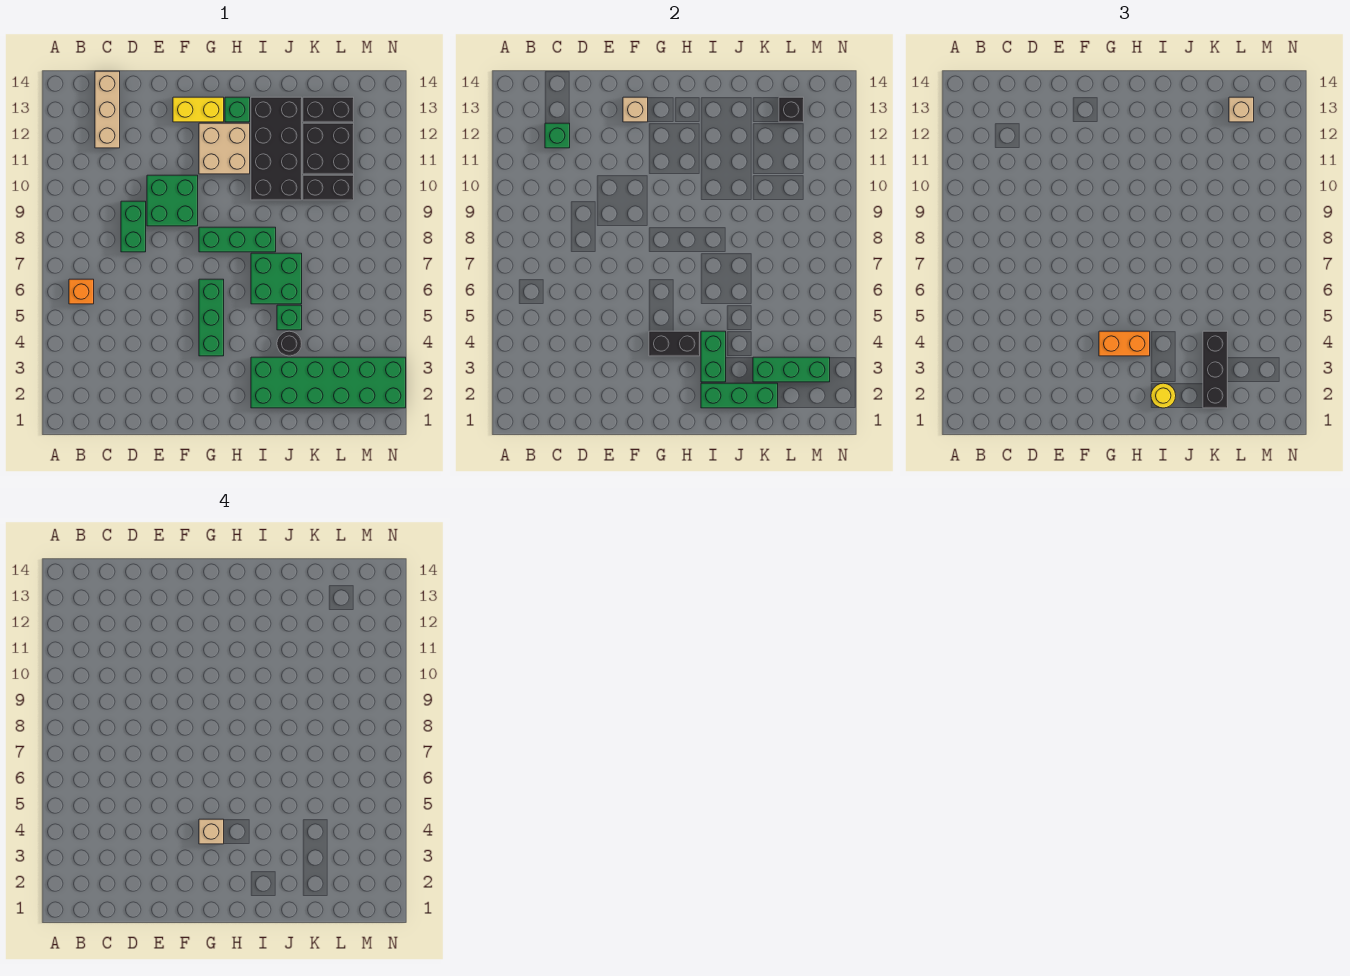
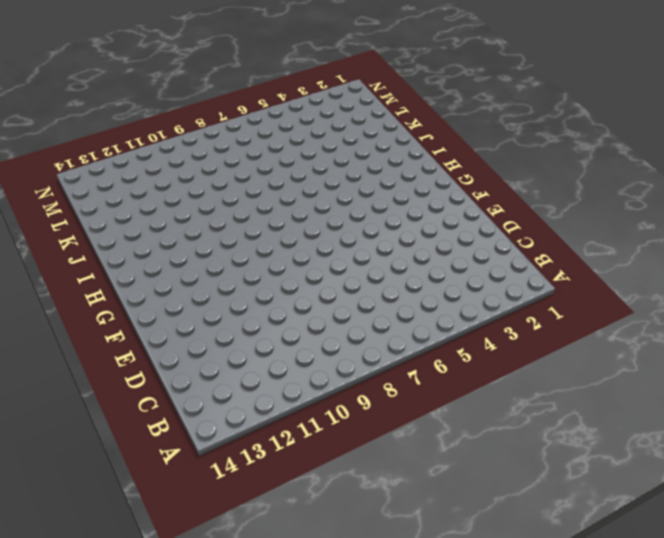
none -> orange brick B6 level 1
none -> tan brick C12:C14 level 1
none -> green brick D8:D9 level 1

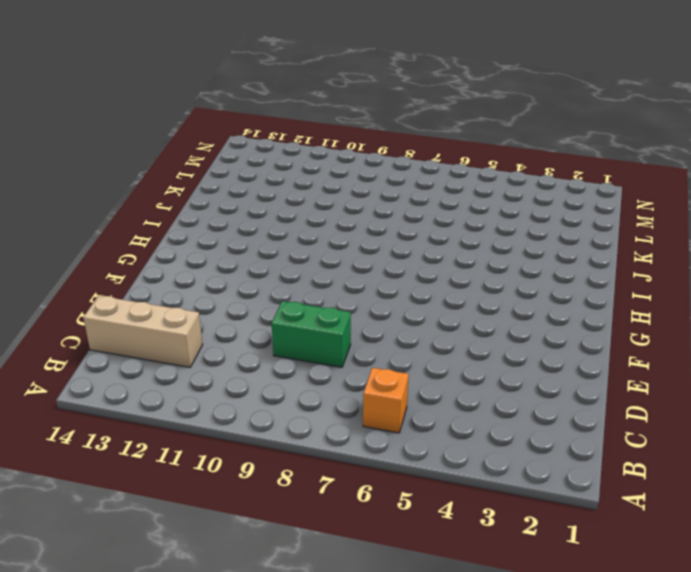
none -> green brick E9:F10 level 1
none -> yellow brick F13:G13 level 1
none -> green brick G4:G6 level 1

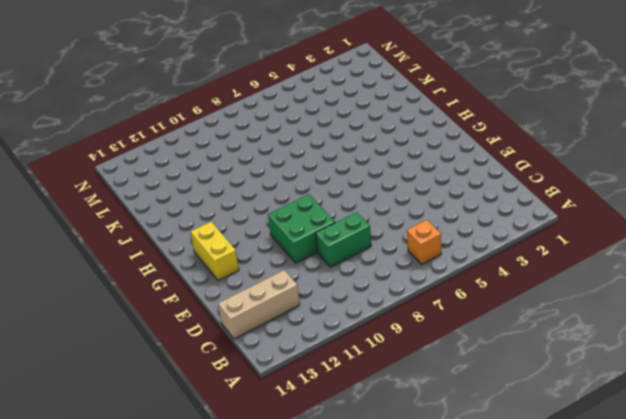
none -> green brick G4:G6 level 1
none -> green brick G8:I8 level 1
none -> tan brick G11:H12 level 1

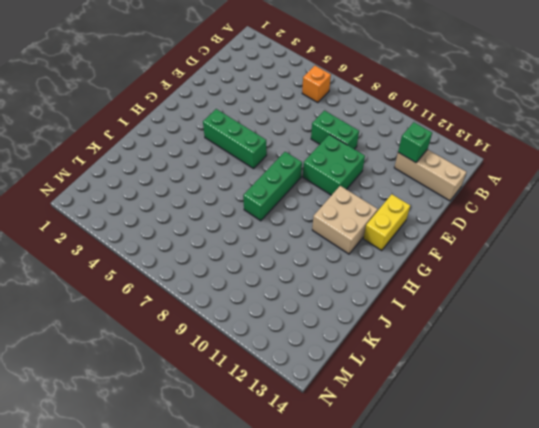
none -> green brick H13 level 1
none -> green brick I2:N3 level 1
none -> green brick I6:J7 level 1

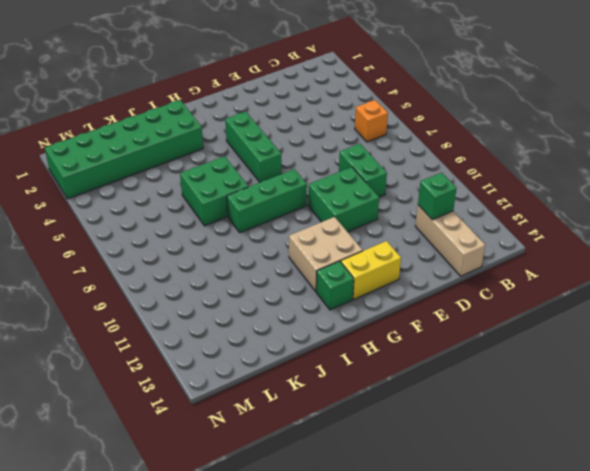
none -> black brick I10:J13 level 1
none -> black round brick J4 level 1
none -> green brick J5 level 1

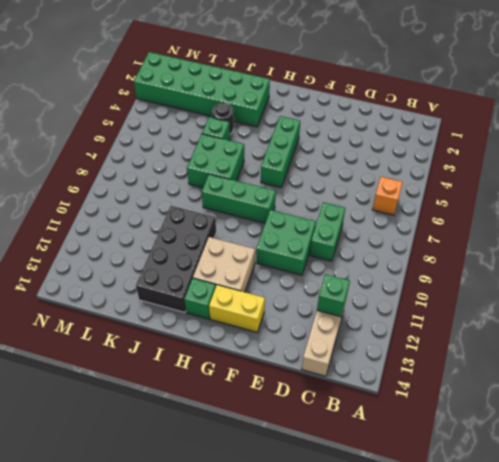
none -> black brick K10:L10 level 1
none -> black brick K11:L12 level 1
none -> black brick K13:L13 level 1

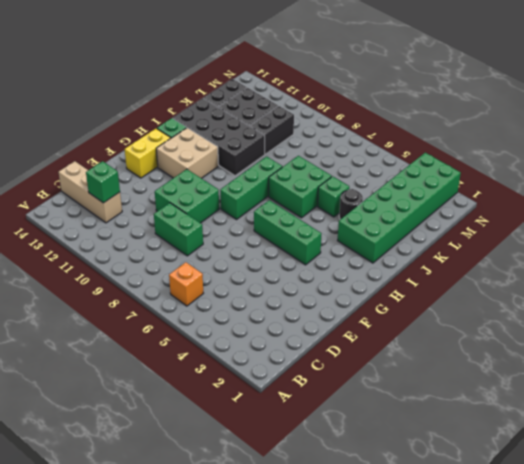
none -> tan brick F13 level 2
none -> black brick G4:H4 level 2
none -> green brick I2:K2 level 2

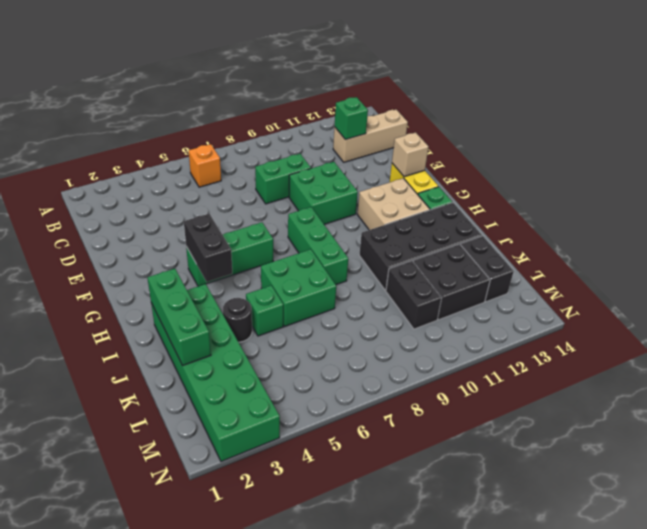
none -> green brick I3:I4 level 2
none -> green brick K3:M3 level 2
none -> black brick L13 level 2

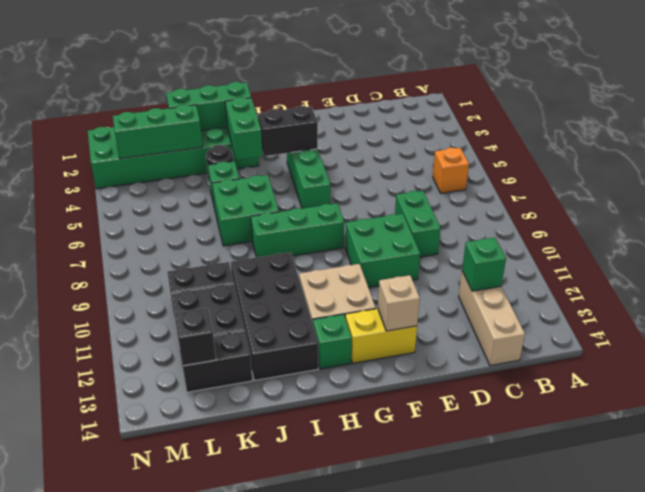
none -> orange brick G4:H4 level 3
none -> yellow round brick I2 level 3
none -> black brick K2:K4 level 3

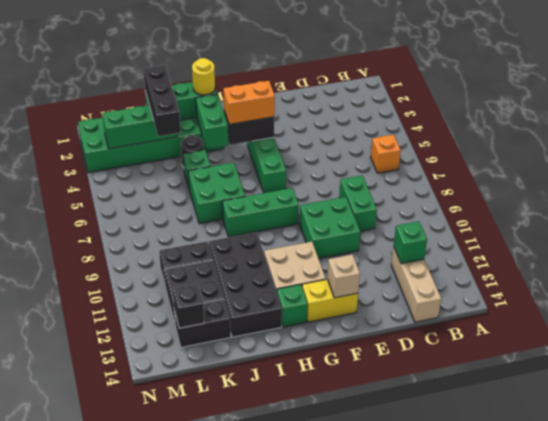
none -> tan brick L13 level 3
none -> tan brick G4 level 4

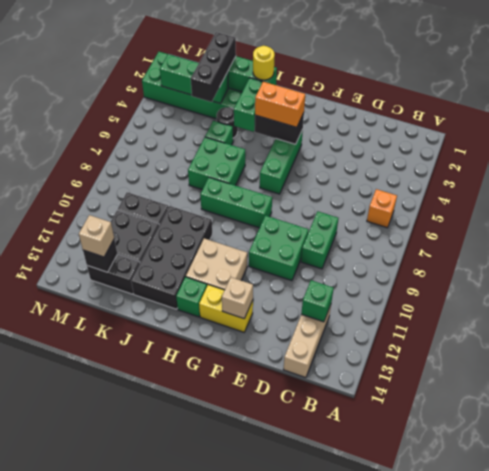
none -> tan brick G4 level 4

